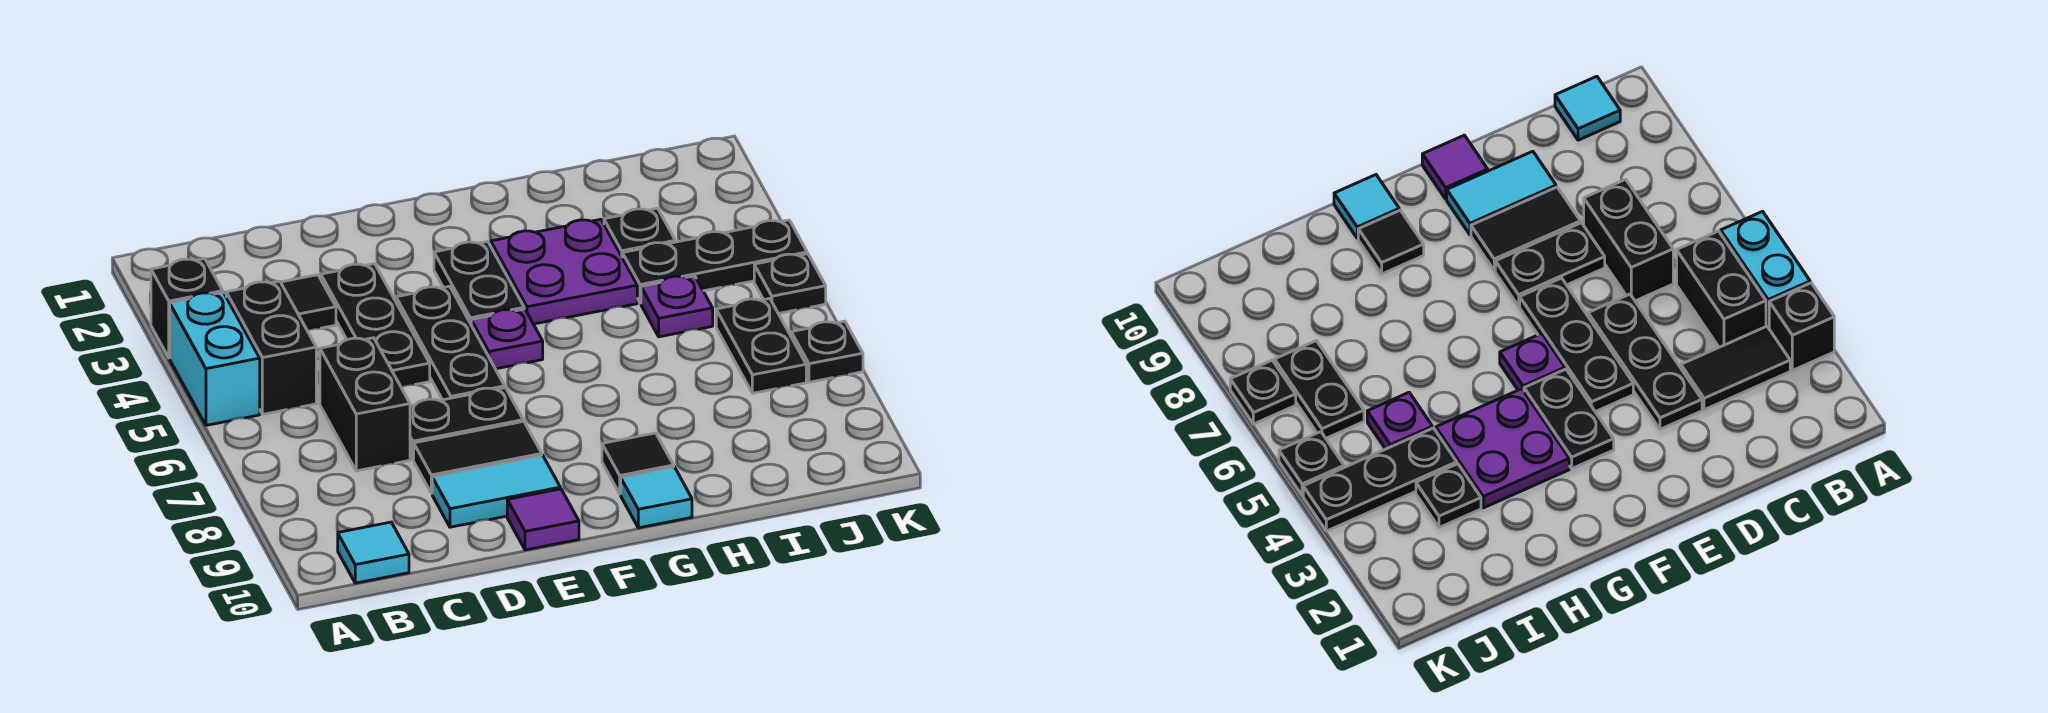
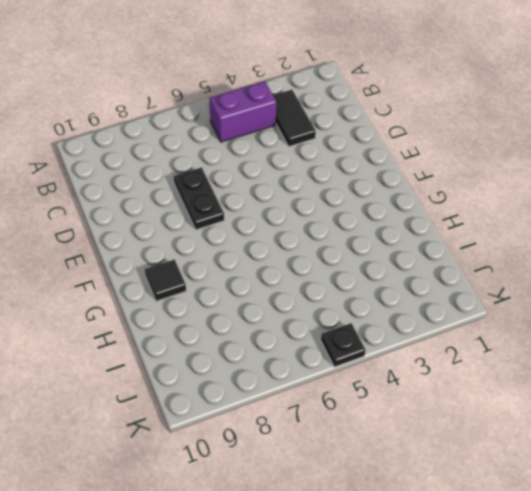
purple brick B4:B5 level 1 -> black brick B4:B5 level 1
none -> black brick A3 level 1
none -> cyan brick A4:A5 level 1
none -> cyan tile B10 level 1

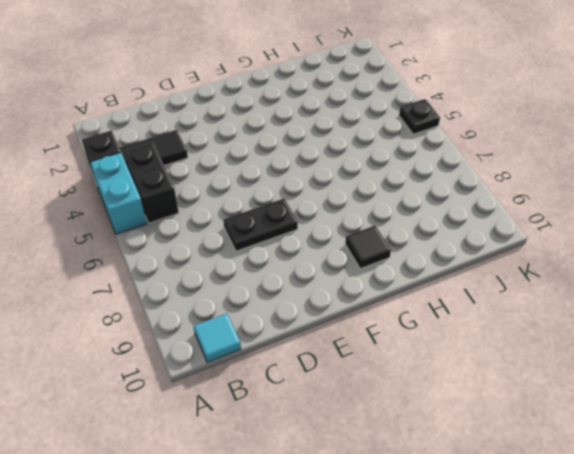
none -> black brick C6:C7 level 1
none -> black plate D3:D5 level 1
none -> black tile D8:E8 level 1

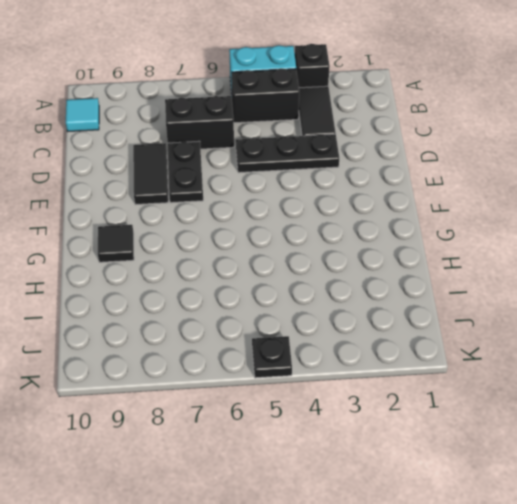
none -> cyan tile D9:E9 level 1
none -> black plate E4:E6 level 1
none -> purple tile E10 level 1

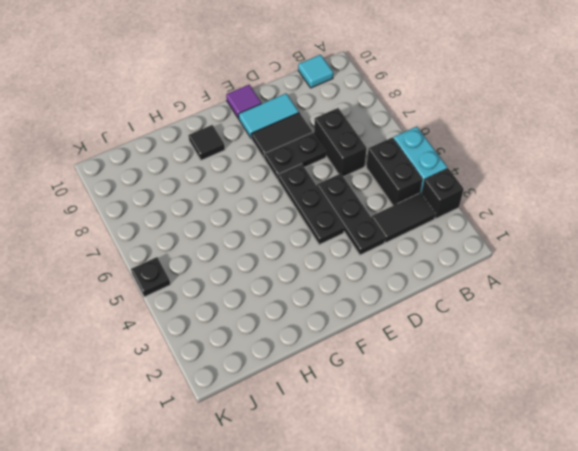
none -> black plate F3:F4 level 1
none -> purple plate F5 level 1
none -> purple plate G3:H4 level 1

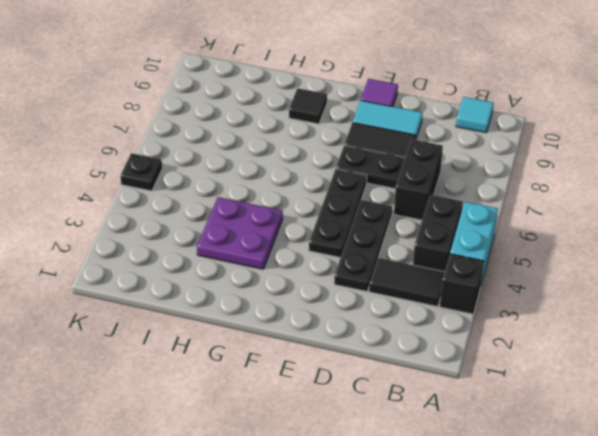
none -> black plate F3:F4 level 1
none -> purple plate F5 level 1
none -> cyan tile G10 level 1

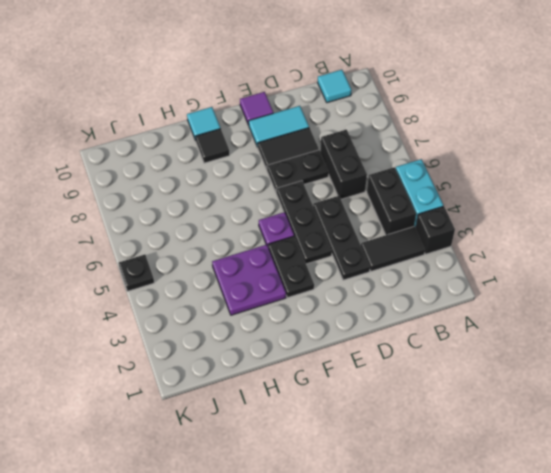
none -> black plate I3 level 1
none -> black plate I4:K4 level 1
none -> purple plate I5 level 1

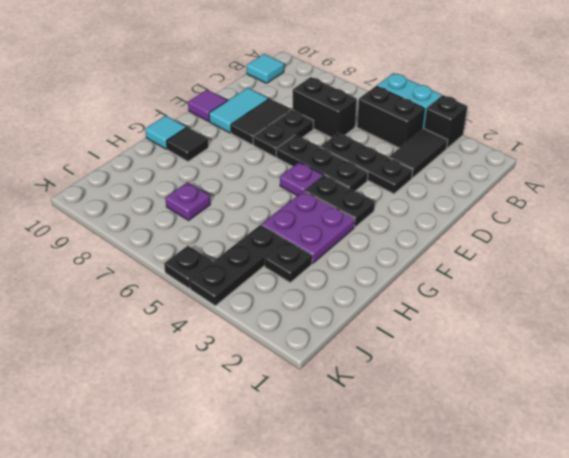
purple plate I7 level 1 -> purple plate I5 level 1
none -> black plate J6:J7 level 1
none -> black plate K7 level 1

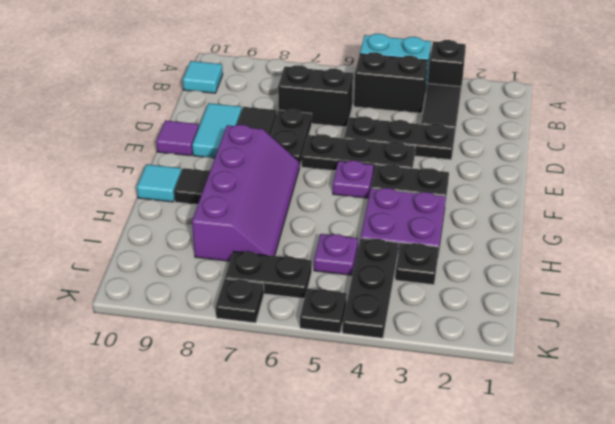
purple slope F7:I8 level 1 top 8 -> none

